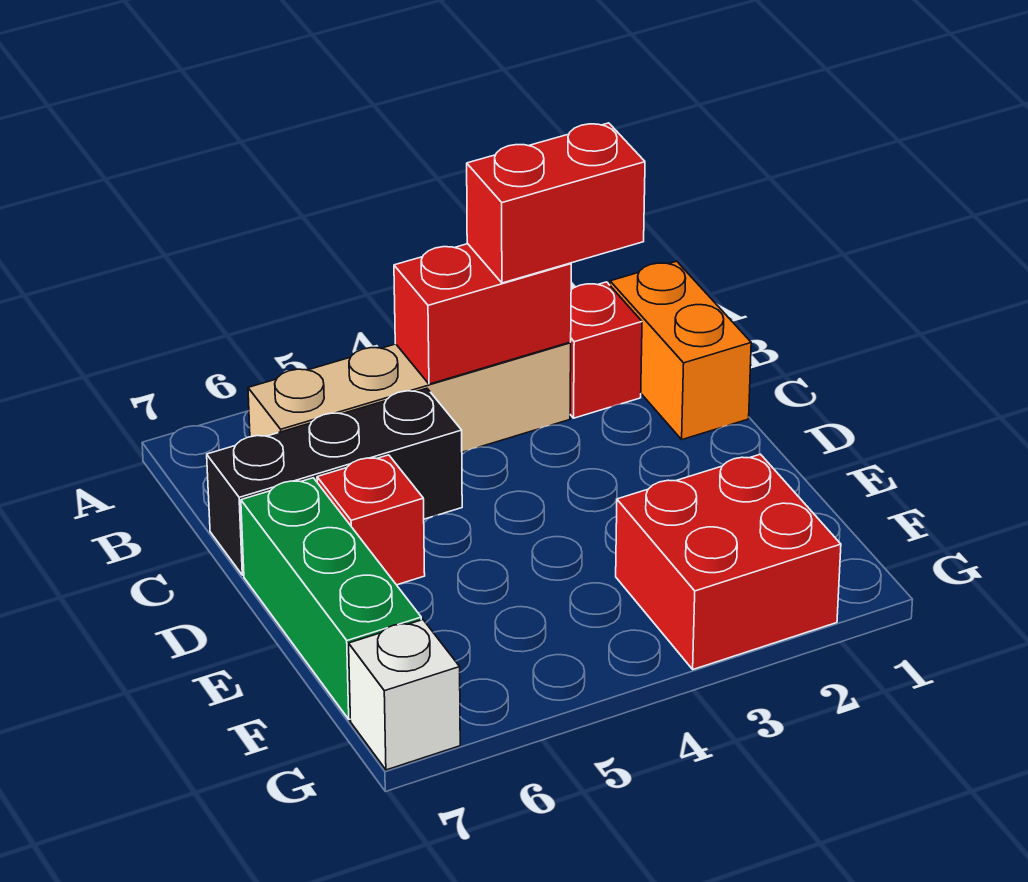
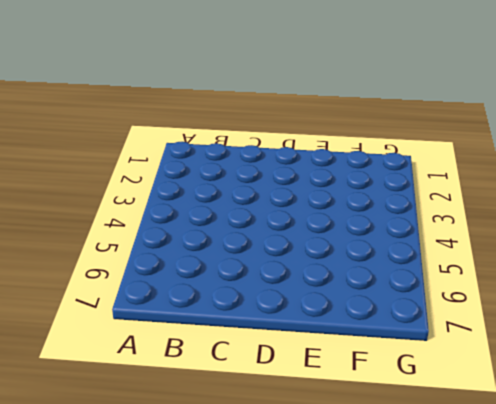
none -> orange brick B1:C1 level 1
none -> red brick B2 level 1

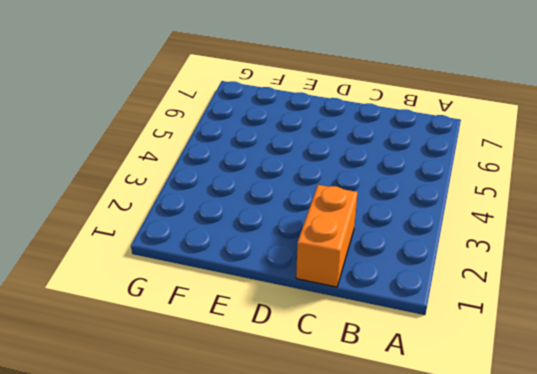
orange brick C1:C2 level 1 -> orange brick B1:C1 level 1
none -> red brick B2 level 1
none -> tan brick B3:B6 level 1

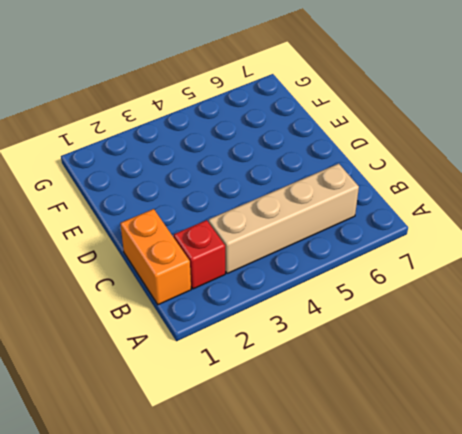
none -> black brick C5:C7 level 1
none -> red brick D6 level 1

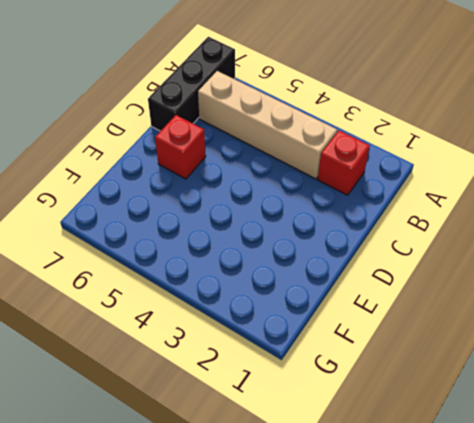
black brick A7:C7 level 1 -> black brick C5:C7 level 1
none -> orange brick B1:C1 level 1
none -> green brick D7:F7 level 1

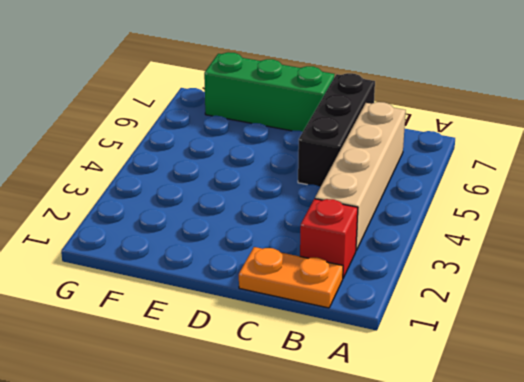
orange plate B1:C1 level 1 -> orange brick B1:C1 level 1
none -> red brick D6 level 1
none -> red brick F2:G3 level 1

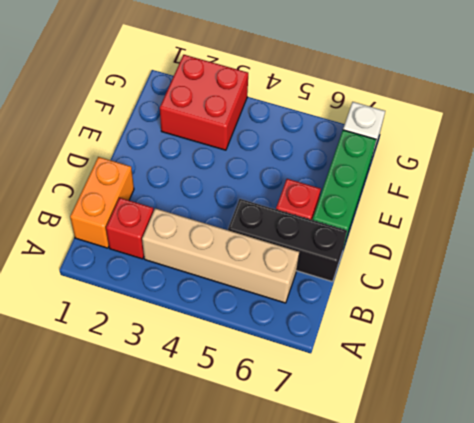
none -> red brick B3:B4 level 2
none -> red brick B2:B3 level 3

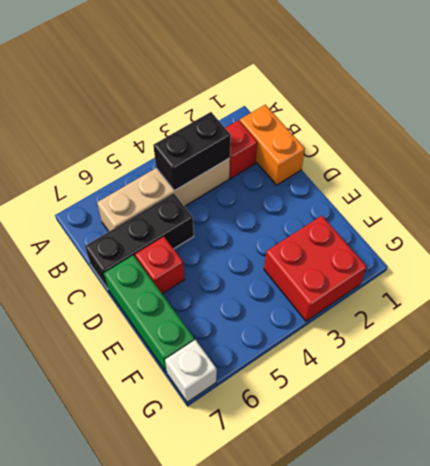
black brick B3:B4 level 2 -> red brick B3:B4 level 2
none -> red brick B2:B3 level 3

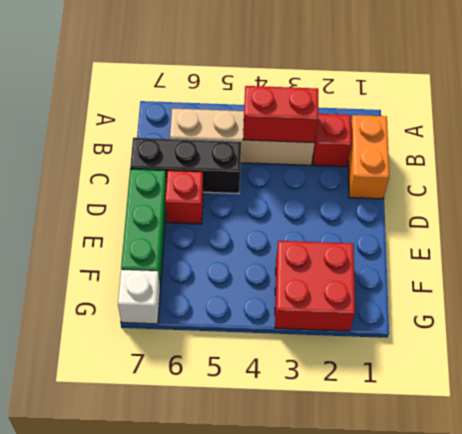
none -> red brick B2:B3 level 3

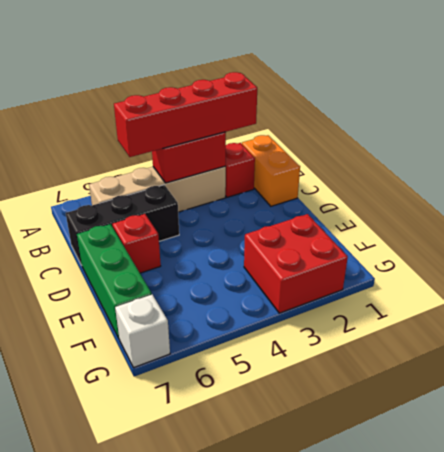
red brick B2:B5 level 3 -> red brick B2:B3 level 3

